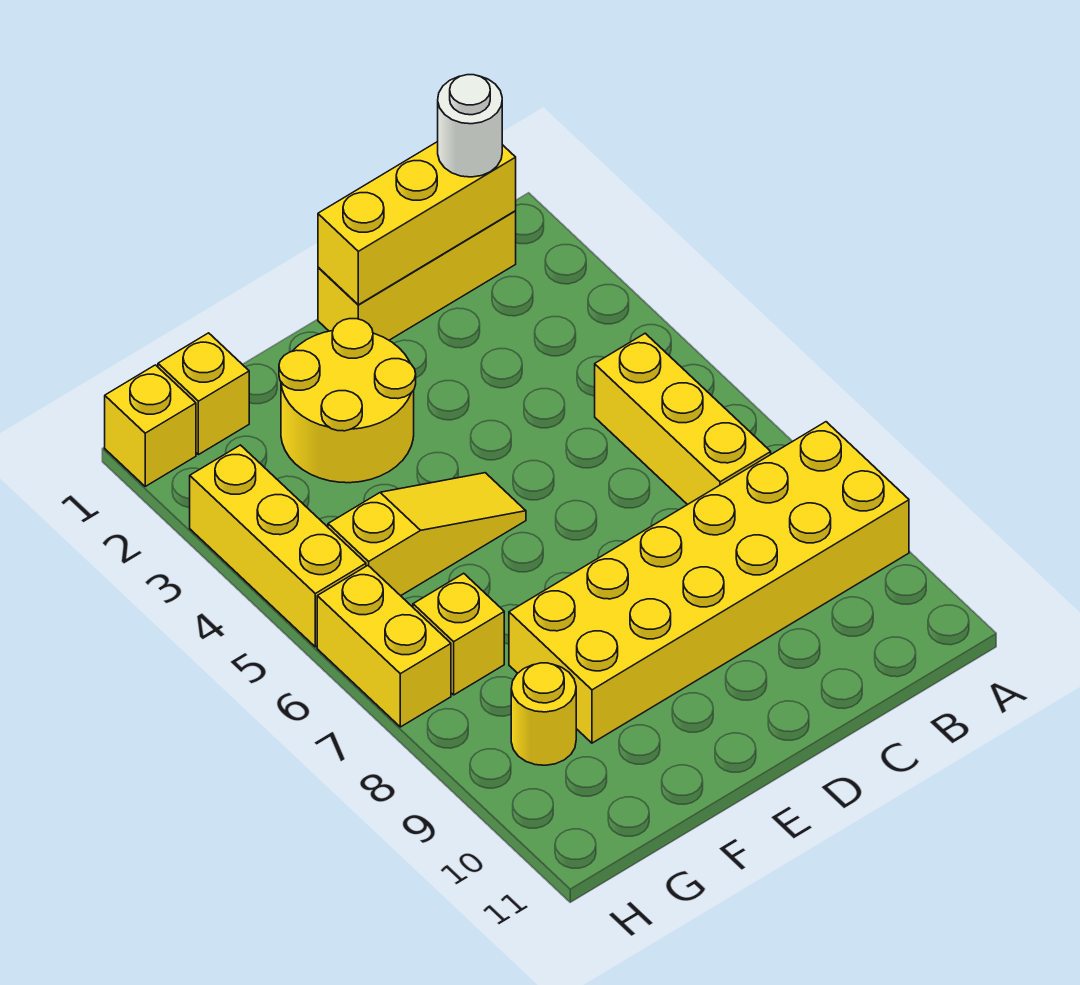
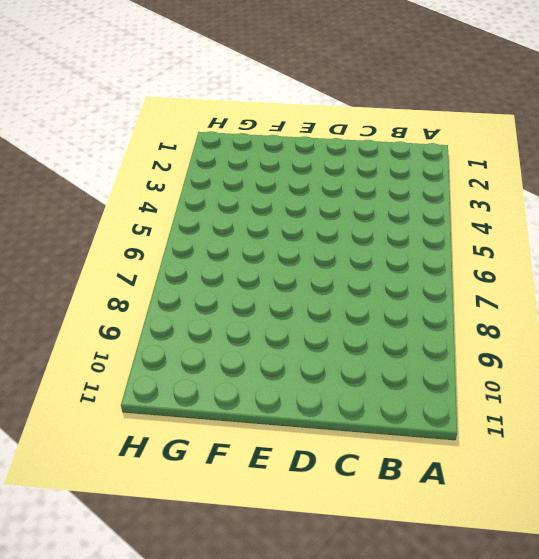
none -> yellow brick A8:F9 level 1
none -> yellow brick B1:D1 level 1
none -> yellow brick B5:B7 level 1

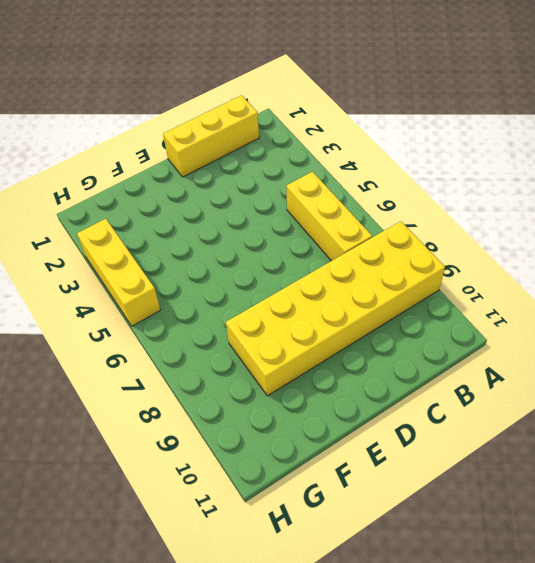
none -> yellow round brick E2:F3 level 1
none -> yellow slope E5:G5 level 1 top G
none -> yellow brick G1 level 1

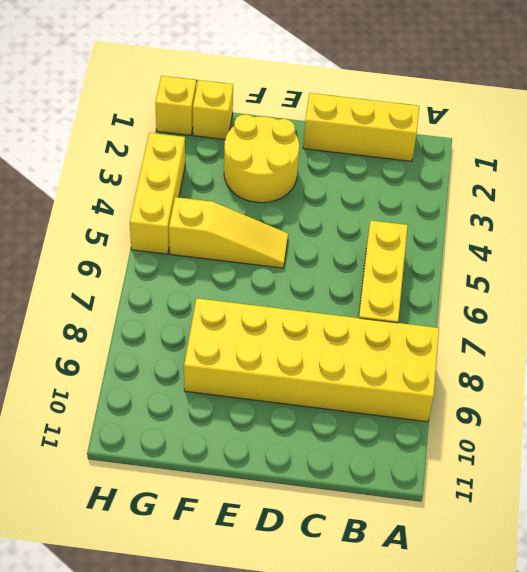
none -> yellow brick G7 level 1
none -> yellow round brick G9 level 1
none -> yellow brick H6:H7 level 1

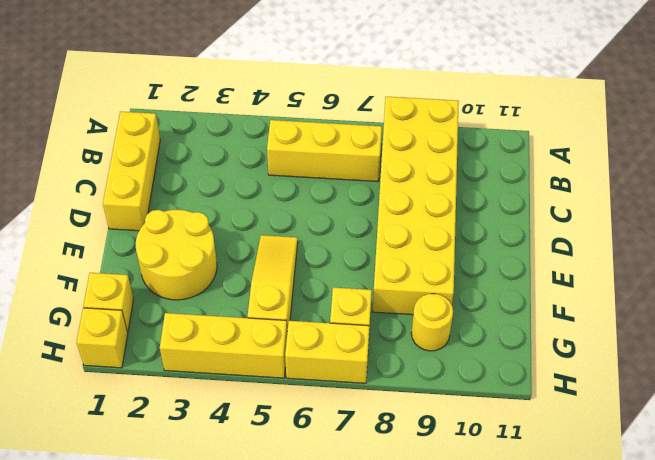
none -> yellow brick B1:D1 level 2
none -> white round brick B1 level 3

